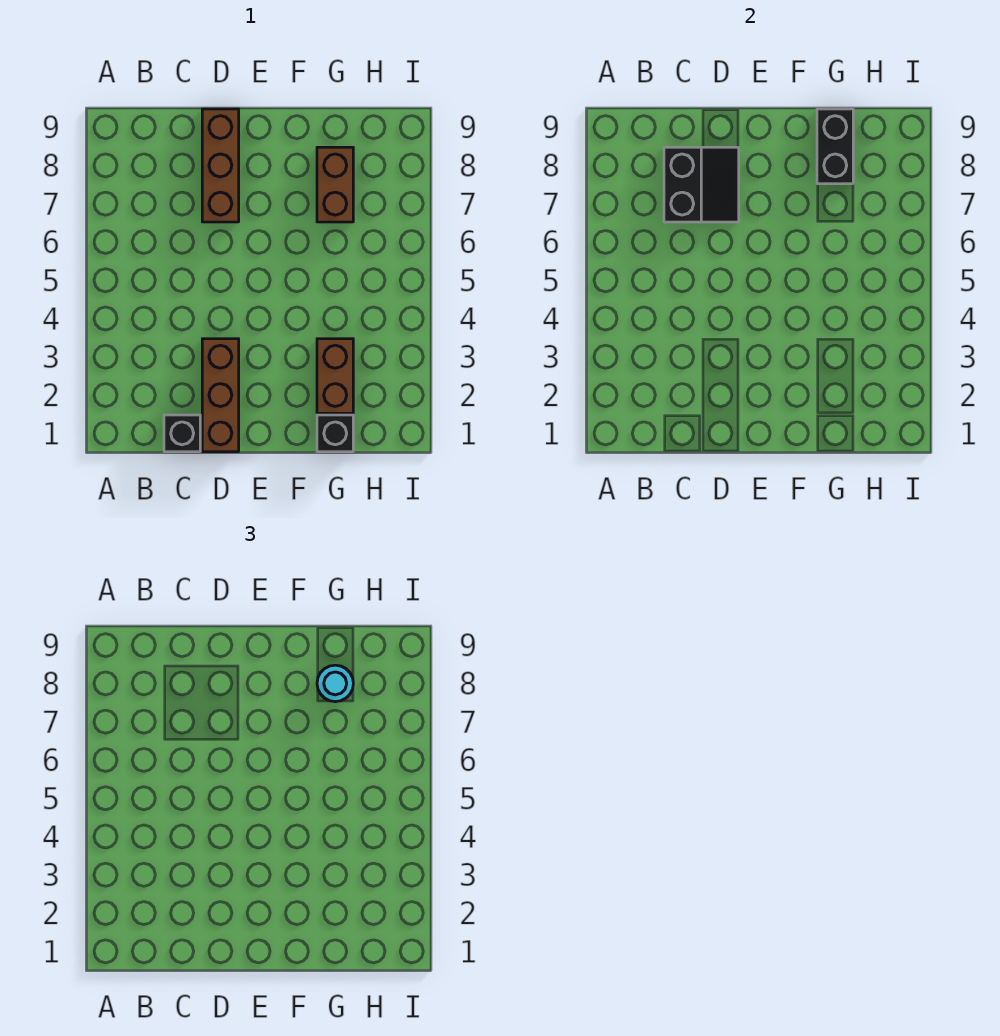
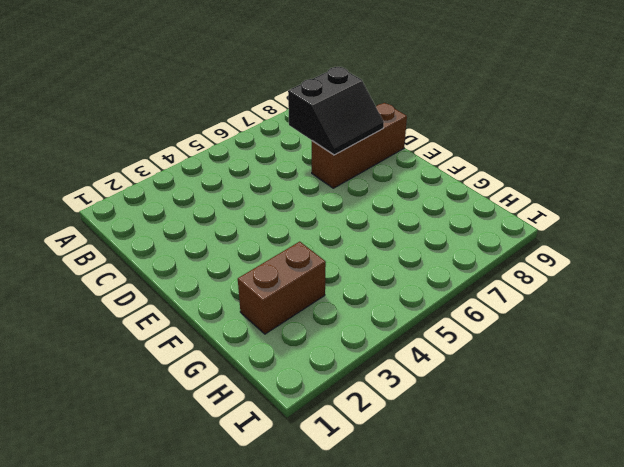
none -> black brick C1 level 1
none -> brown brick D1:D3 level 1

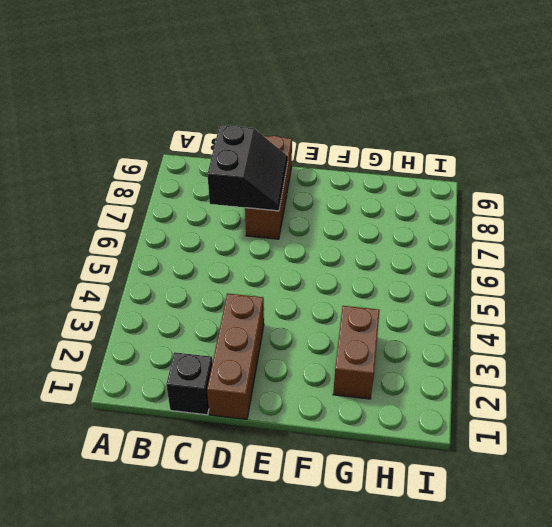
none -> black brick G1 level 1
none -> brown brick G7:G8 level 1

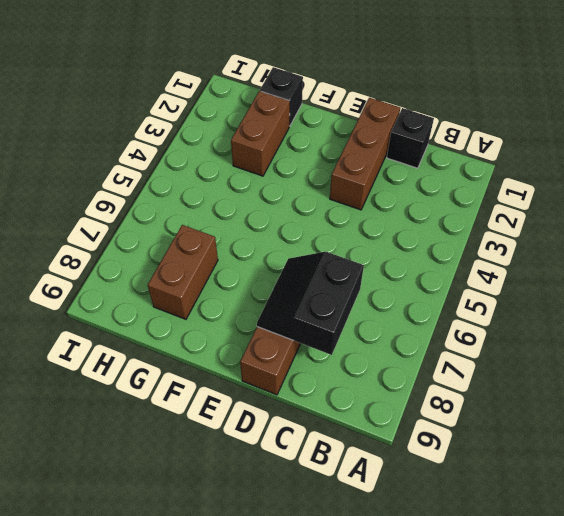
none -> black brick G8:G9 level 2
none -> cyan round brick G8 level 3

